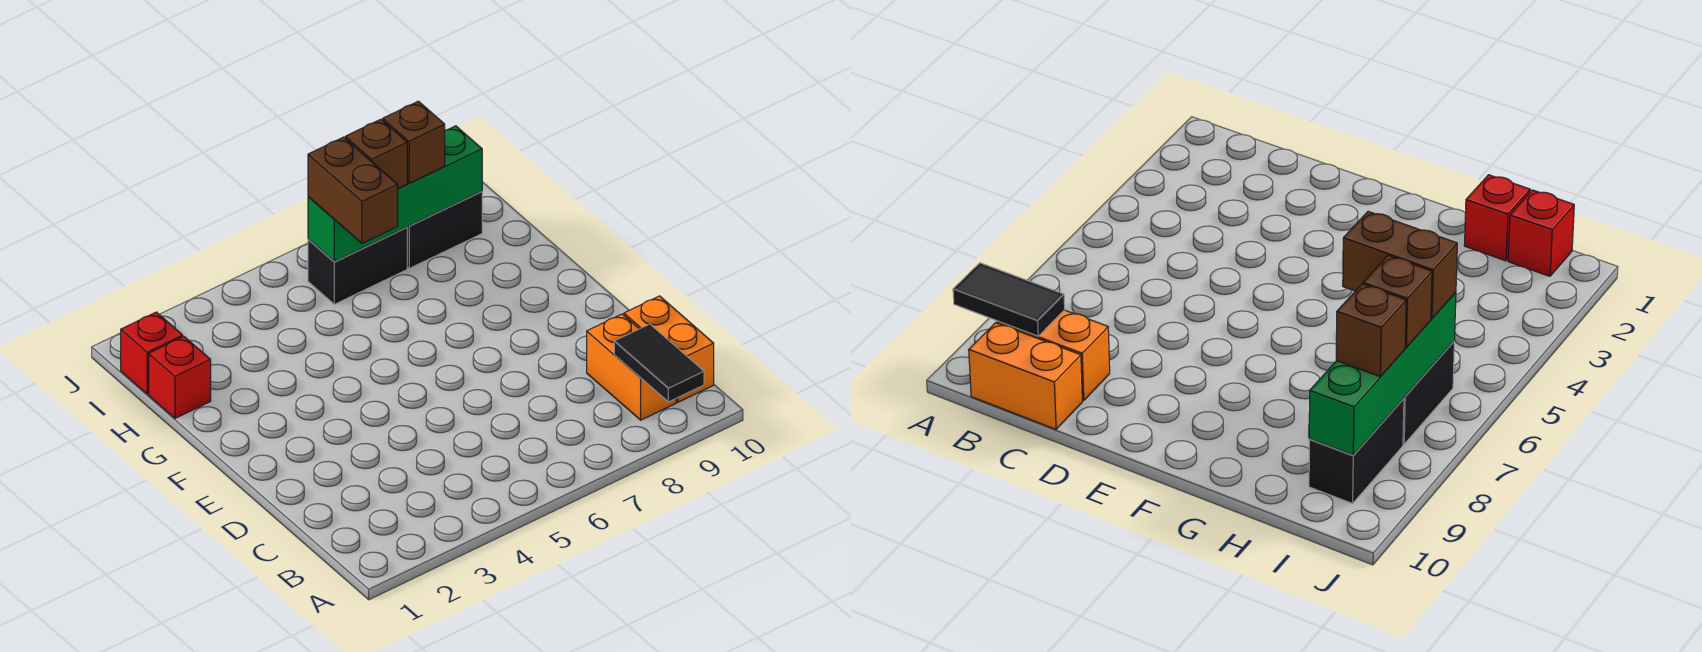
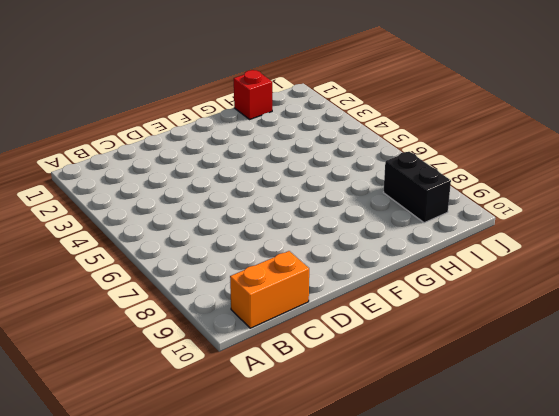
none -> orange brick B9:C9 level 1
none -> red brick I1 level 1

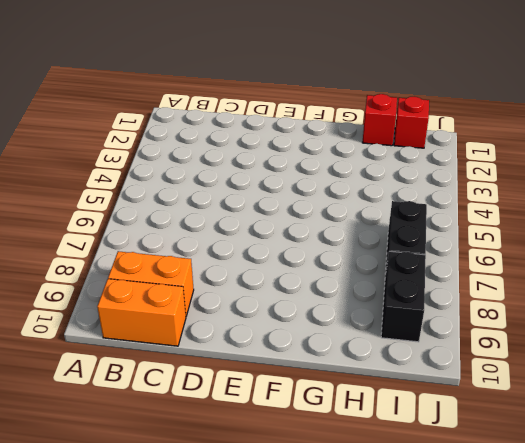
none -> black tile A9:B9 level 2
none -> green brick I6:I9 level 2

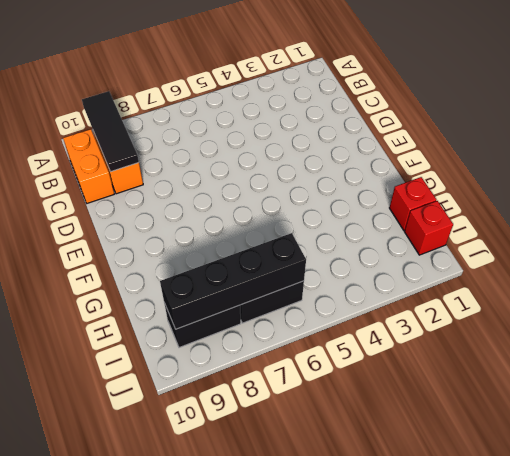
black tile A9:C9 level 2 -> black tile A9:B9 level 2
black brick I6:I9 level 2 -> green brick I6:I9 level 2
none -> brown brick H6:I6 level 3
none -> brown brick I7 level 3

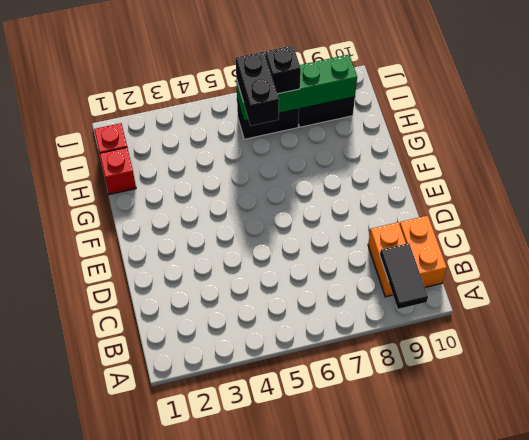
black brick H6:I6 level 3 -> brown brick H6:I6 level 3
black brick I7 level 3 -> brown brick I7 level 3
none -> brown brick I8 level 3

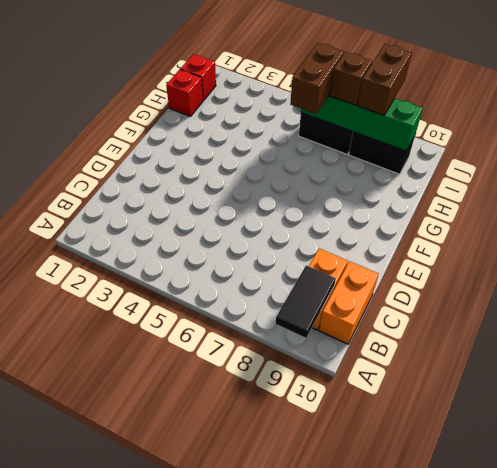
brown brick I8:J8 level 3 -> brown brick I8 level 3

